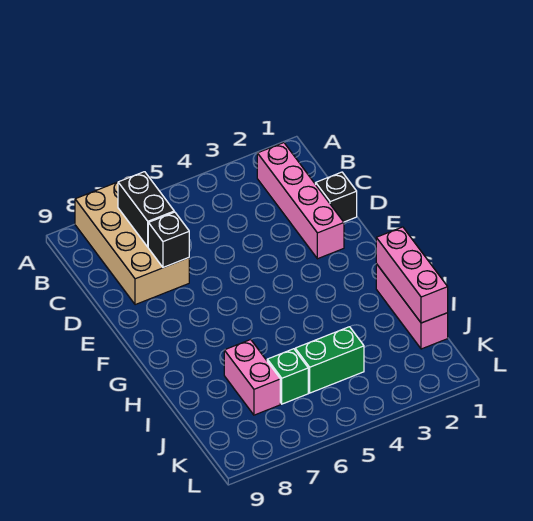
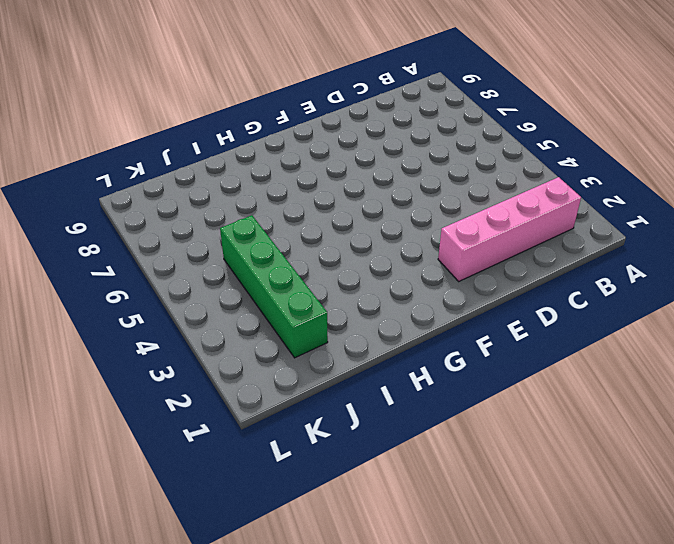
green brick J2:J5 level 1 -> green brick J4:J5 level 1
none -> tan brick A7:D8 level 1
none -> black brick D1 level 1

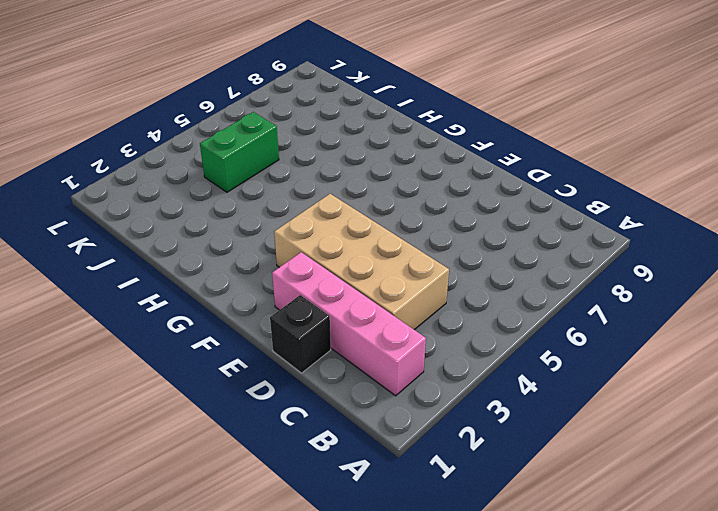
tan brick C3:F4 level 1 -> tan brick A7:D8 level 1
none -> pink brick H1:J1 level 1
none -> pink brick I7:J7 level 1

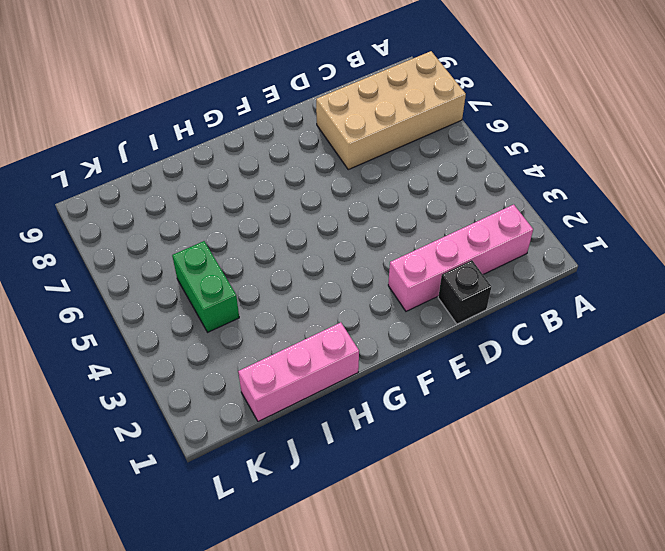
none -> pink brick I7:J7 level 1
none -> green brick J6 level 1

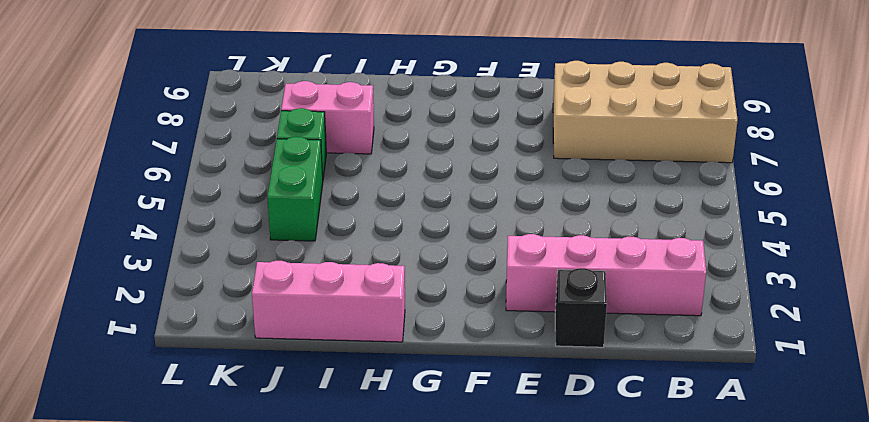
none -> black brick B7:C7 level 2
none -> black brick D7 level 2

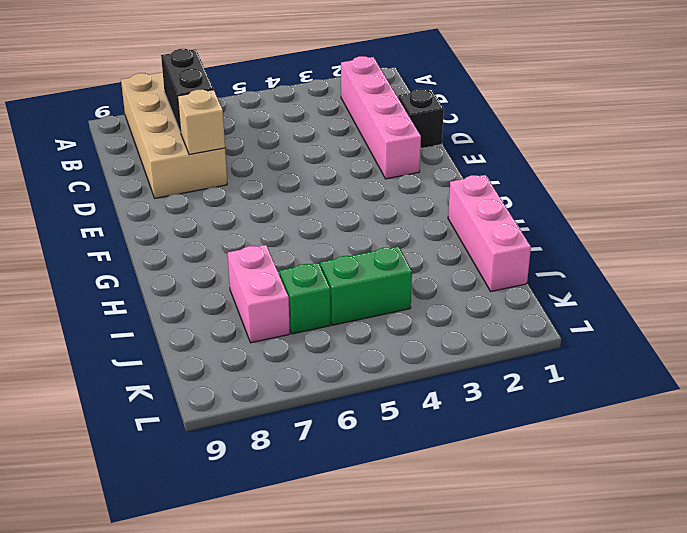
tan brick D7 level 2 -> black brick D7 level 2
none -> pink brick H1:J1 level 2

